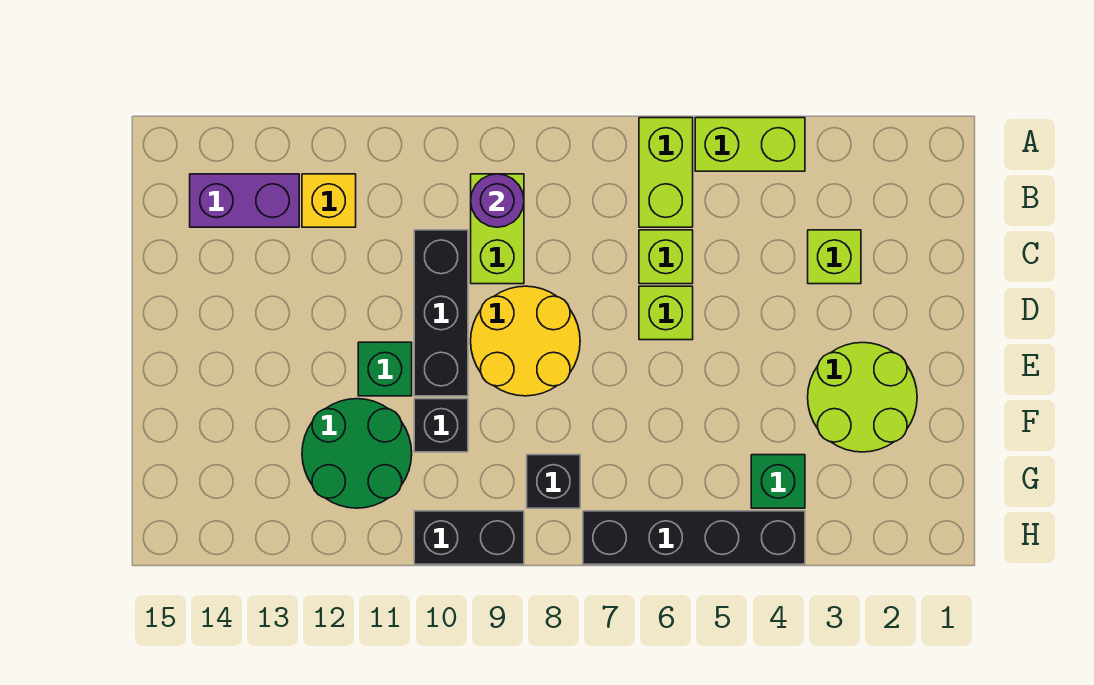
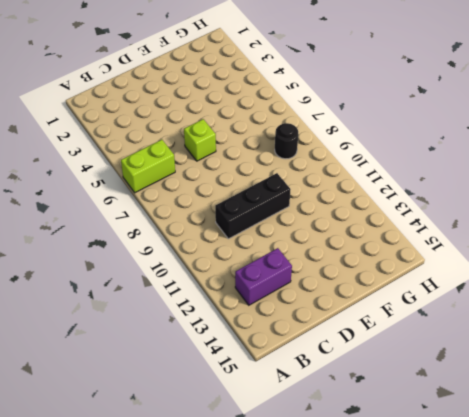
purple brick B13:C13 level 1 -> purple brick B13:B14 level 1
black round brick G8 level 1 -> black brick G8 level 1
none -> lime brick A4:A5 level 1
none -> lime brick B9:C9 level 1
none -> yellow brick B12 level 1

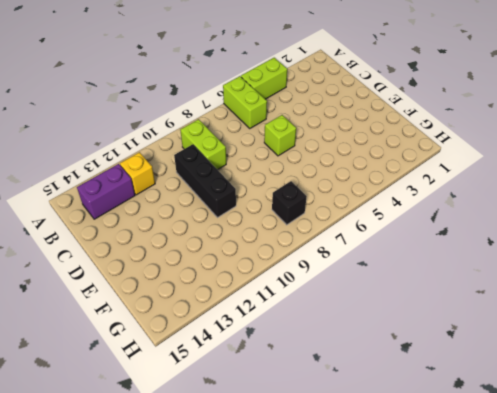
none -> lime brick C3 level 1
none -> lime brick C6 level 1
none -> yellow round brick D8:E9 level 1

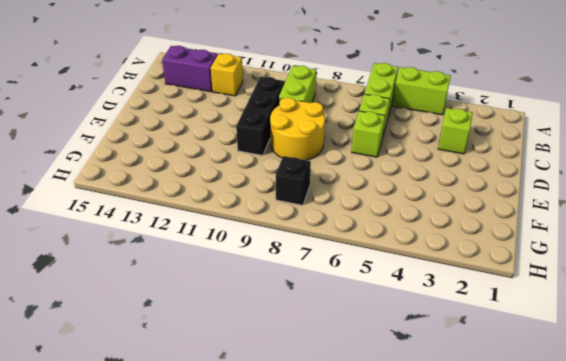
none -> lime round brick E2:F3 level 1
none -> green brick E11 level 1
none -> black brick F10 level 1

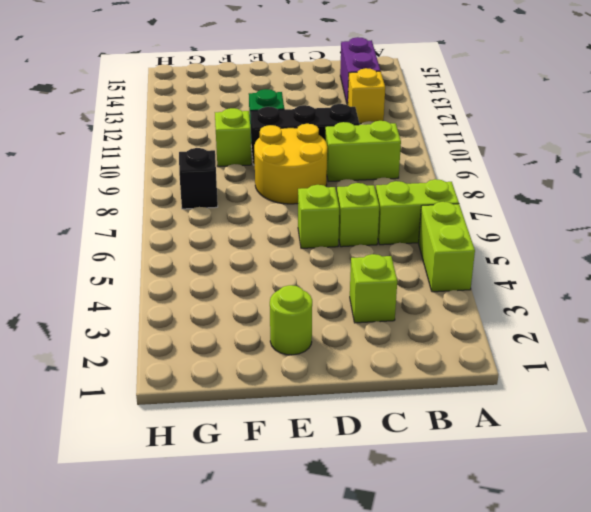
lime round brick E2 level 1 -> lime round brick E2:F3 level 1
lime brick F10 level 1 -> black brick F10 level 1
none -> green round brick F11:G12 level 1
none -> green brick G4 level 1
none -> black brick H4:H7 level 1

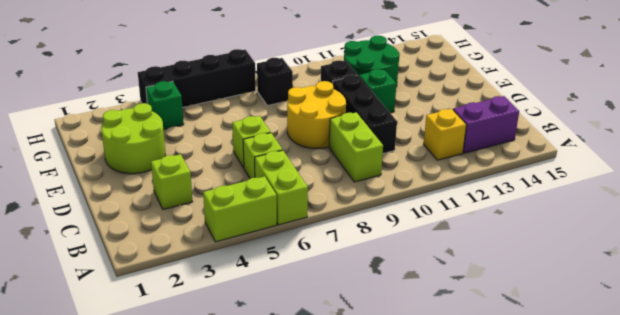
none -> black brick H9:H10 level 1
none -> purple round brick B9 level 2

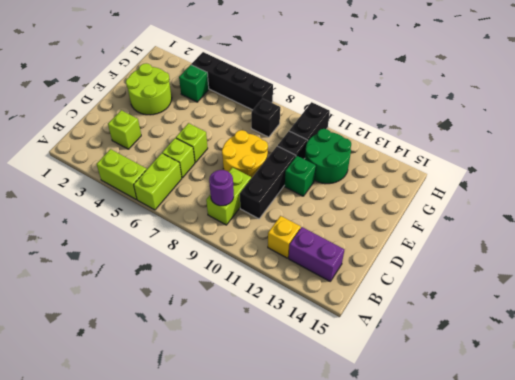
black brick G10:H10 level 1 -> black brick H9:H10 level 1

